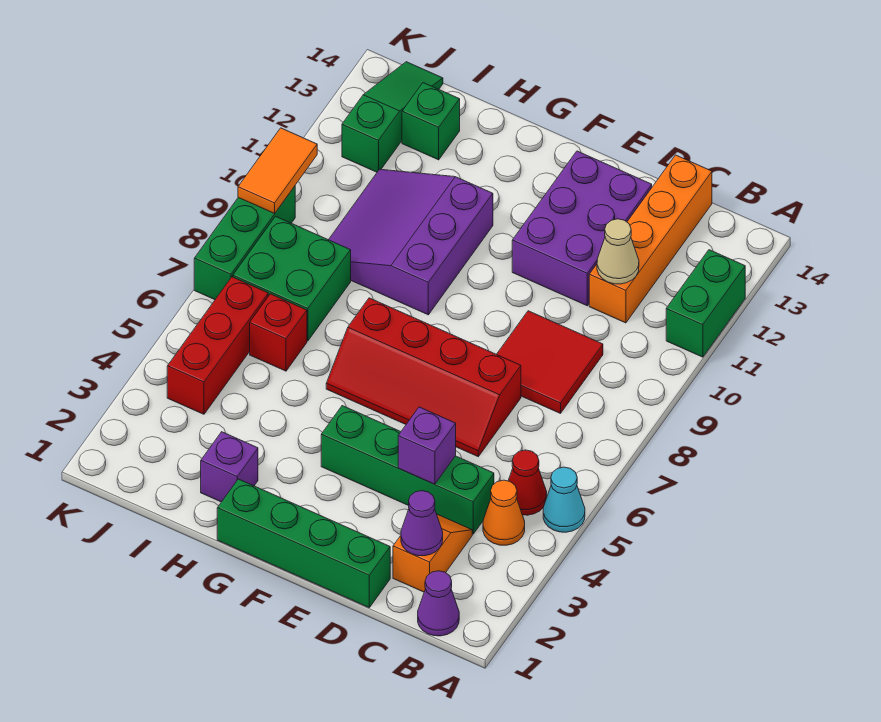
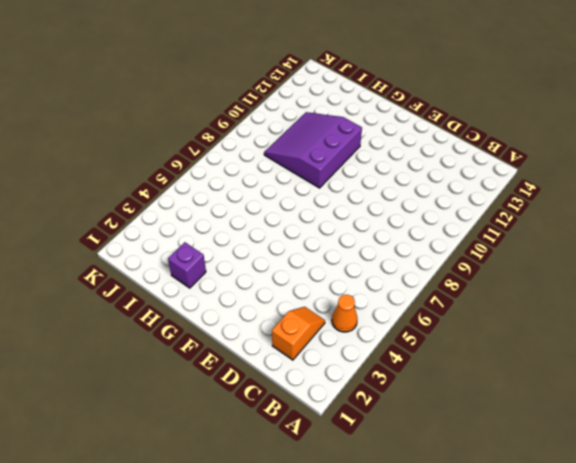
none -> cyan cone A5 level 1
none -> green brick A11:A12 level 1
none -> purple cone B1 level 1

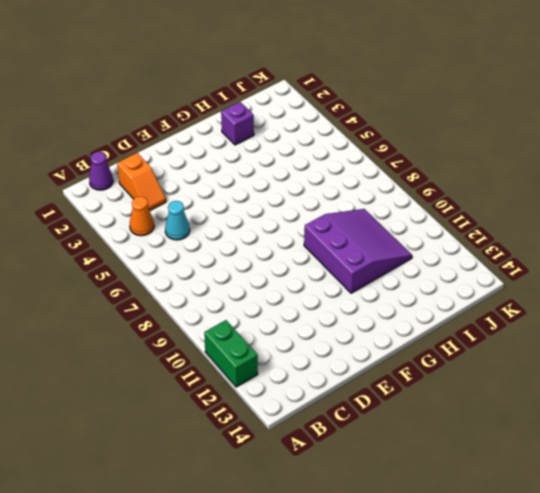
cyan cone C5 level 1 -> cyan cone A5 level 1
none -> red cone B5 level 1
none -> green brick C4:F4 level 1
none -> red tile C8:D9 level 1

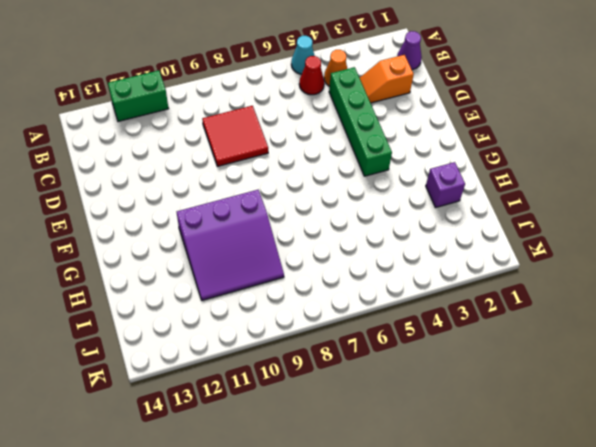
none -> orange brick C11:C14 level 1
none -> green brick D1:G1 level 1
none -> red slope D6:G7 level 1 top 7

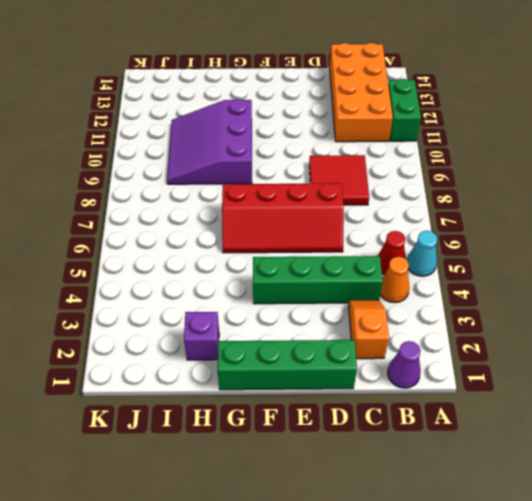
orange brick B11:C14 level 1 -> orange brick C11:C14 level 1
none -> purple brick D11:E13 level 1
none -> red brick I6 level 1
none -> green brick I7:J8 level 1

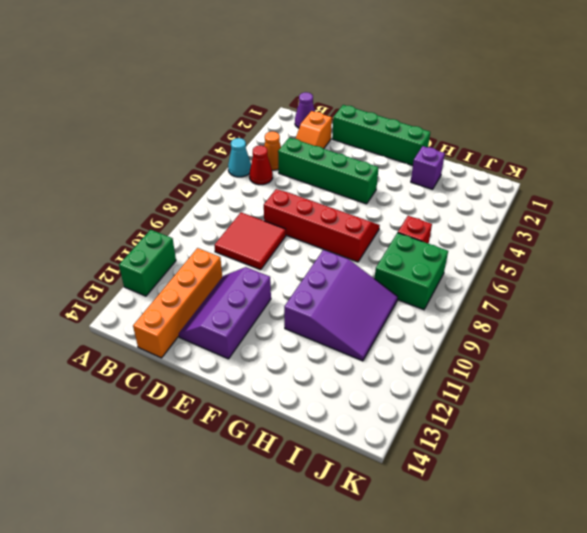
purple slope D11:E13 level 1 top E -> purple brick D11:E13 level 1
none -> green brick I13 level 1
none -> red brick J4:J6 level 1
none -> green slope J12:J14 level 1 top 12

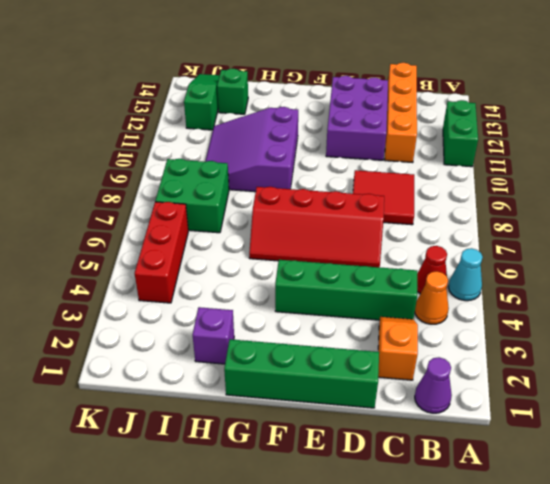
none -> red brick I6 level 1
none -> green brick K7:K9 level 1
none -> purple cone C2 level 2

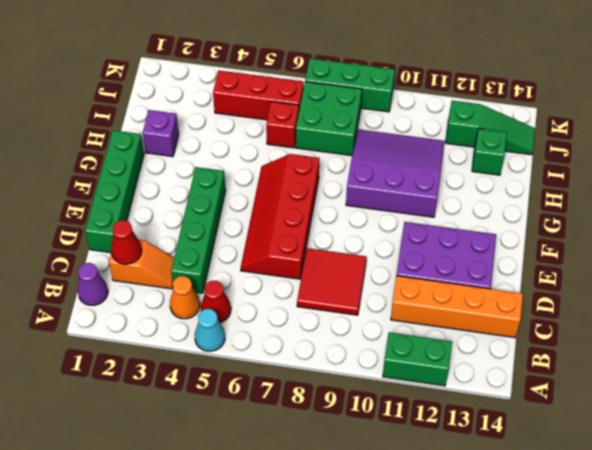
red cone C2 level 2 -> purple cone C2 level 2
none -> tan cone C11 level 2
none -> purple brick D4 level 2
none -> orange tile K9:K10 level 2

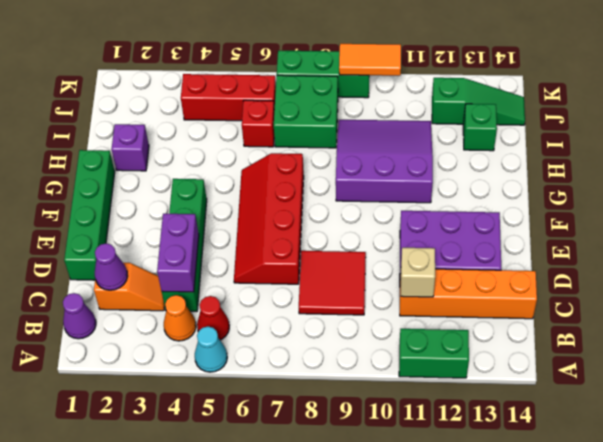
purple brick C4:D4 level 2 -> purple brick D4 level 2
tan brick C11 level 2 -> tan cone C11 level 2

